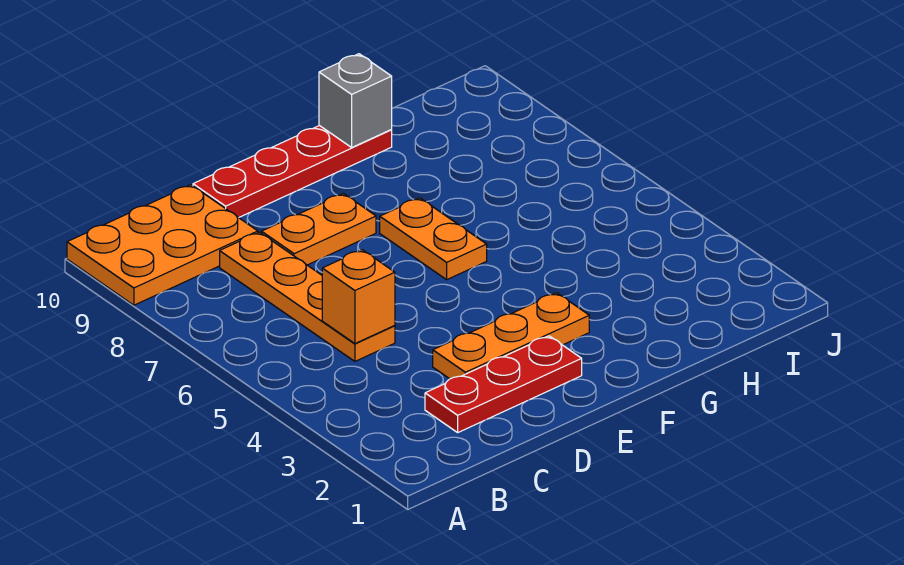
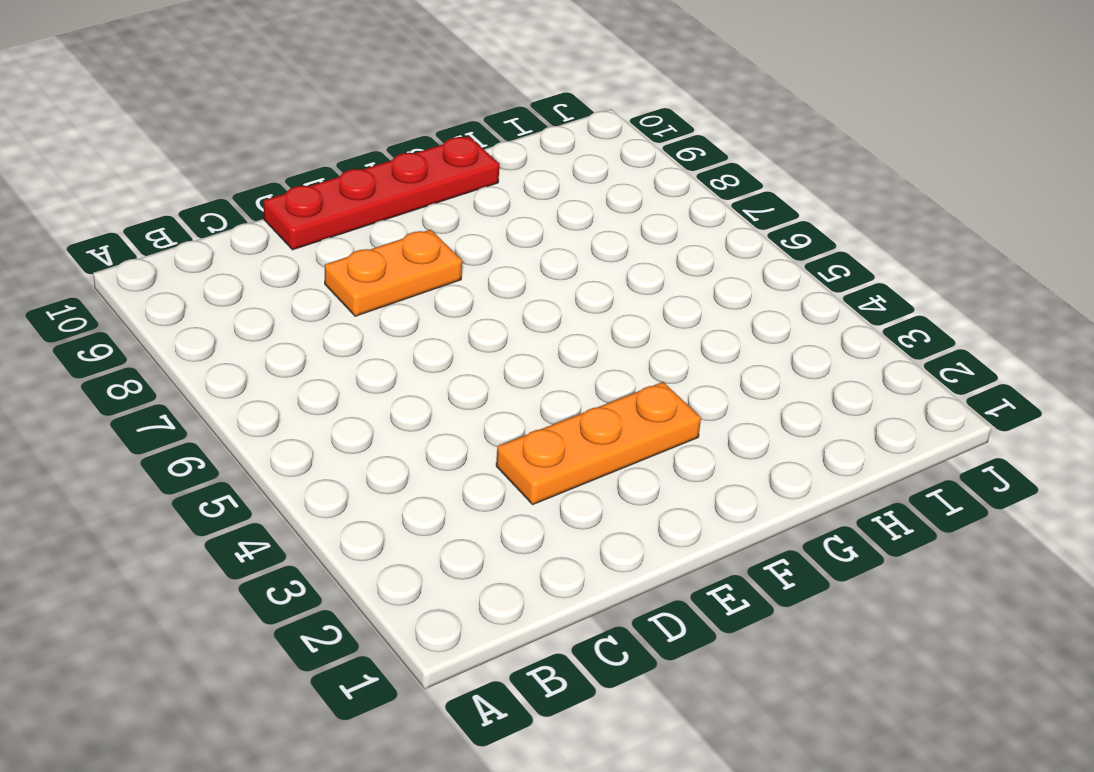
none -> orange plate A9:C10 level 1
none -> red plate C2:E2 level 1

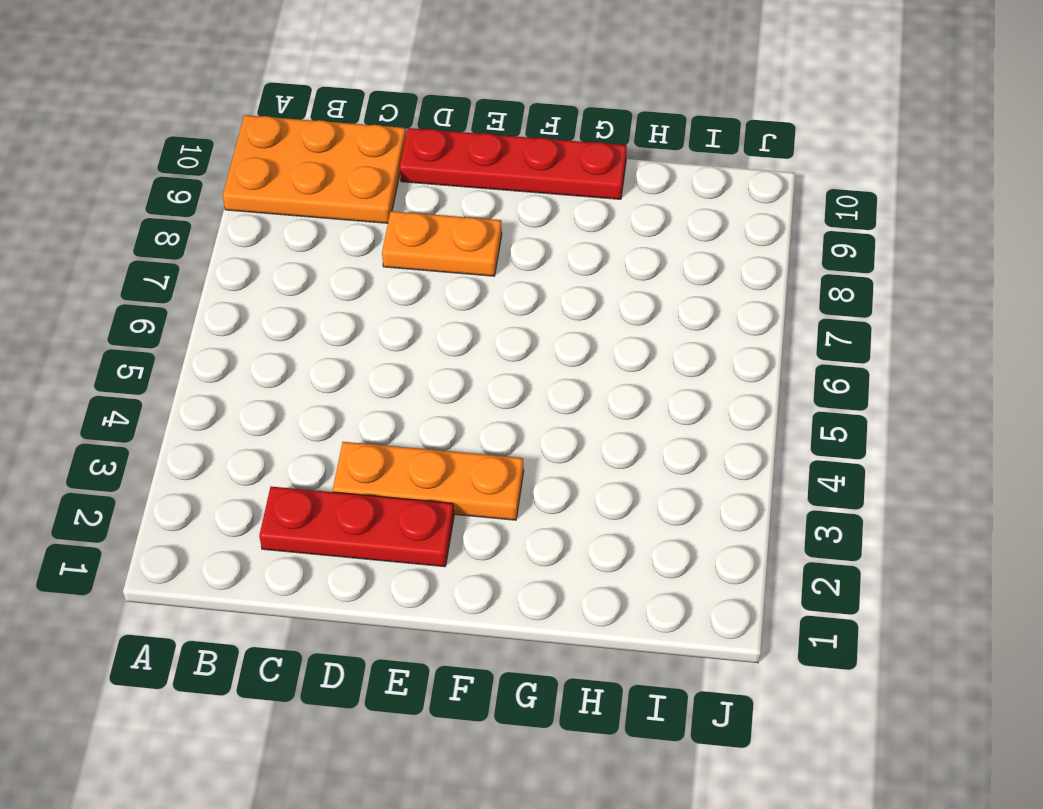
none -> orange plate C5:C8 level 1
none -> orange plate F6:F7 level 1

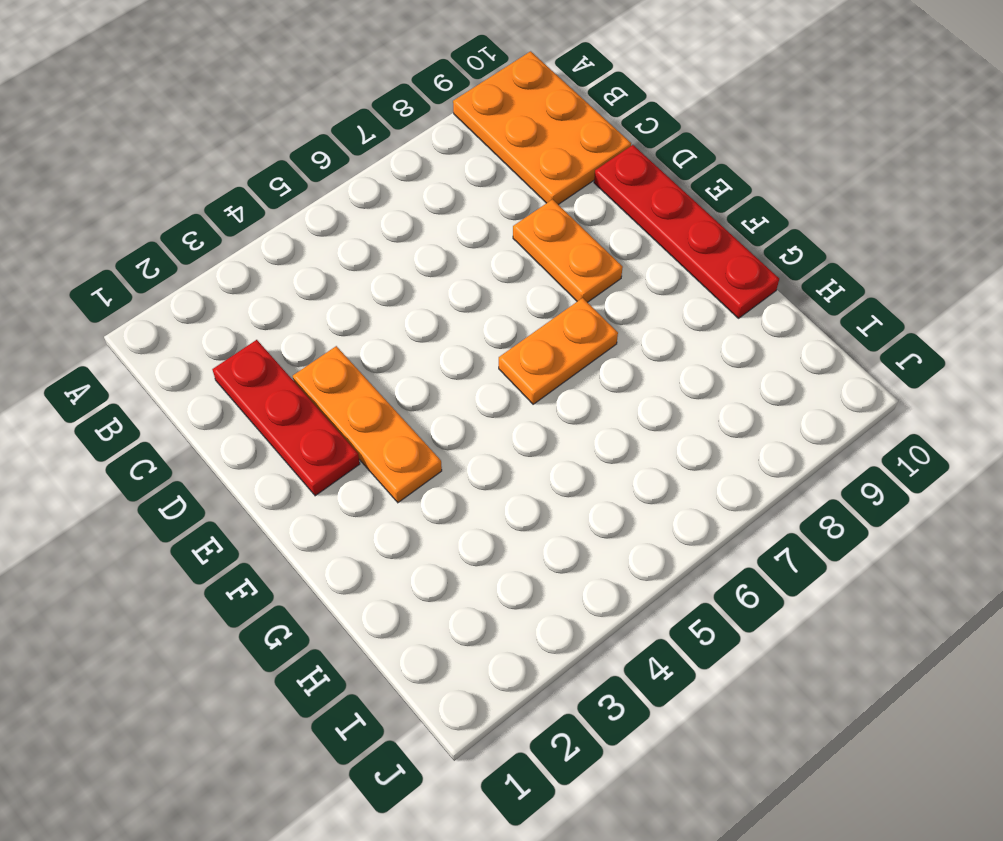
none -> orange plate C5:C8 level 1
none -> orange brick C5 level 2

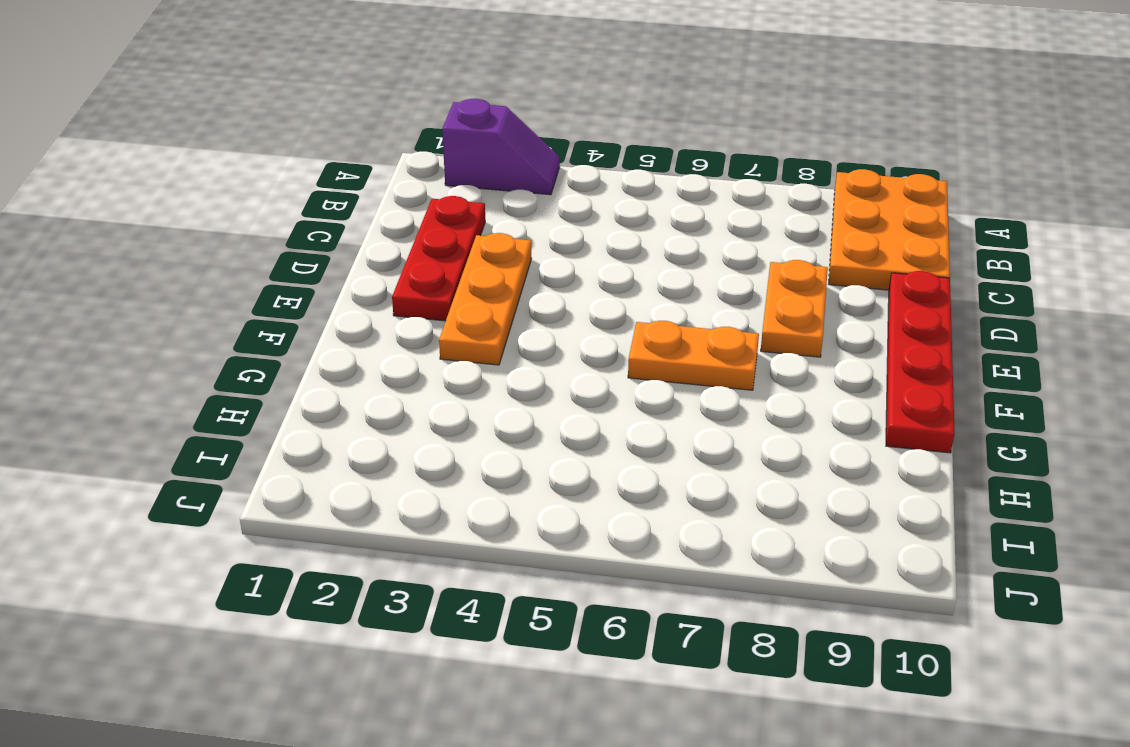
purple slope A2:A3 level 1 top 2 -> none
none -> orange plate C5:C8 level 1
none -> orange brick C5 level 2

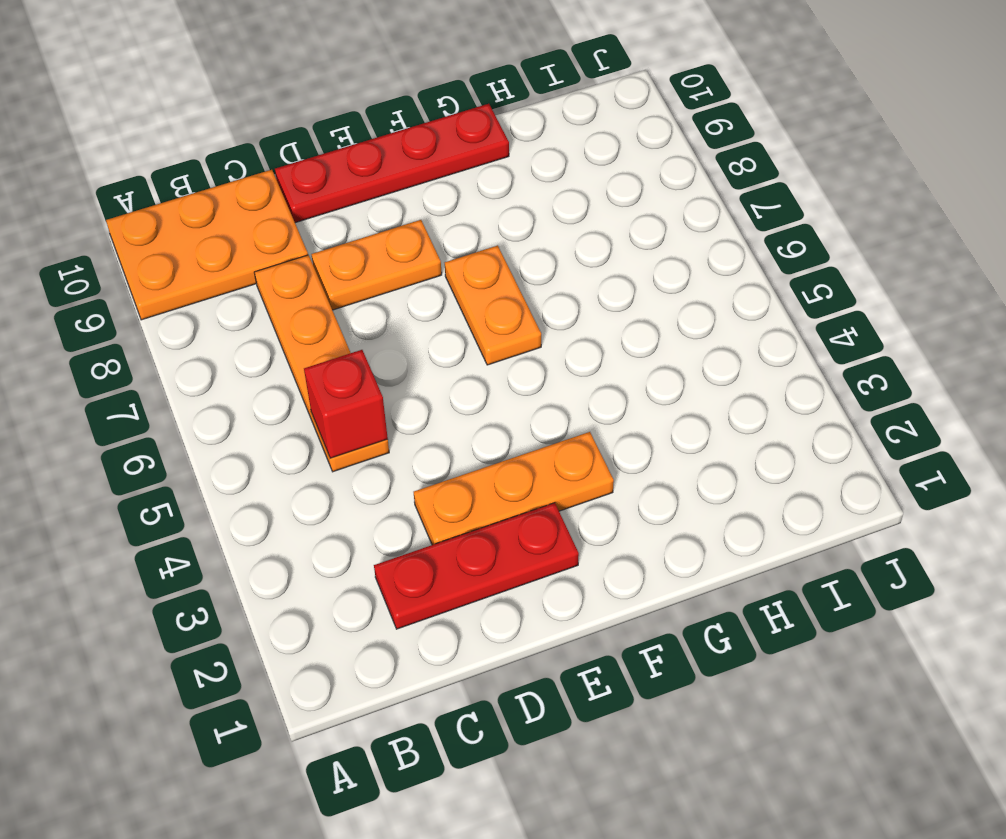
red brick C5 level 2 -> orange brick C5 level 2
none -> grey brick G10 level 2

